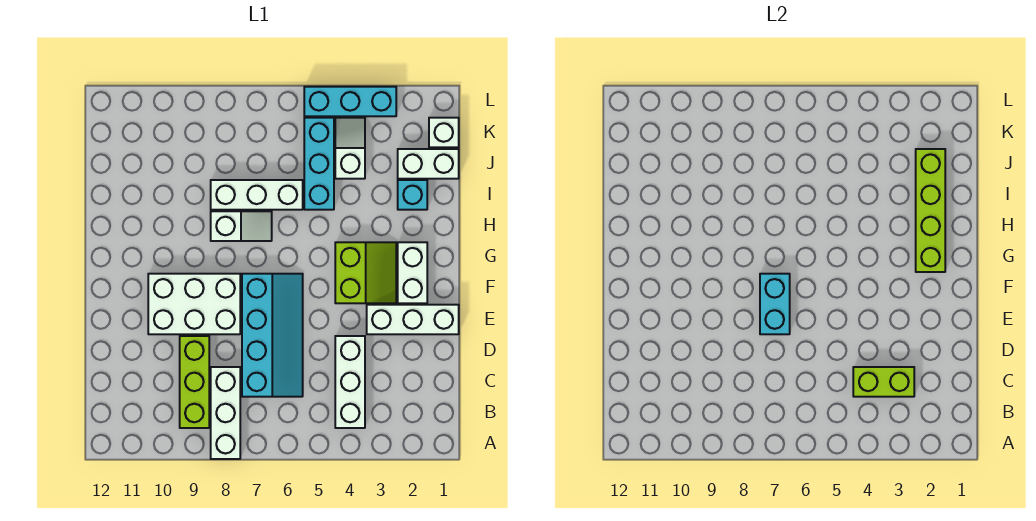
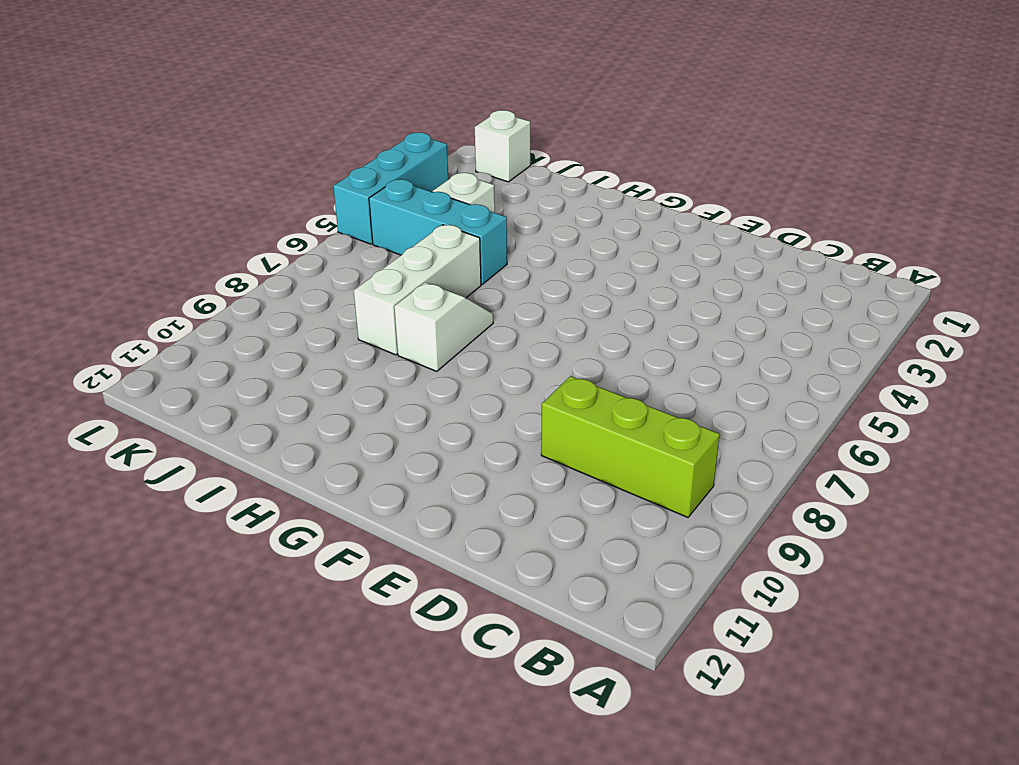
none -> white brick A8:C8 level 1
none -> white brick B4:D4 level 1
none -> cyan slope C6:F7 level 1 top 7

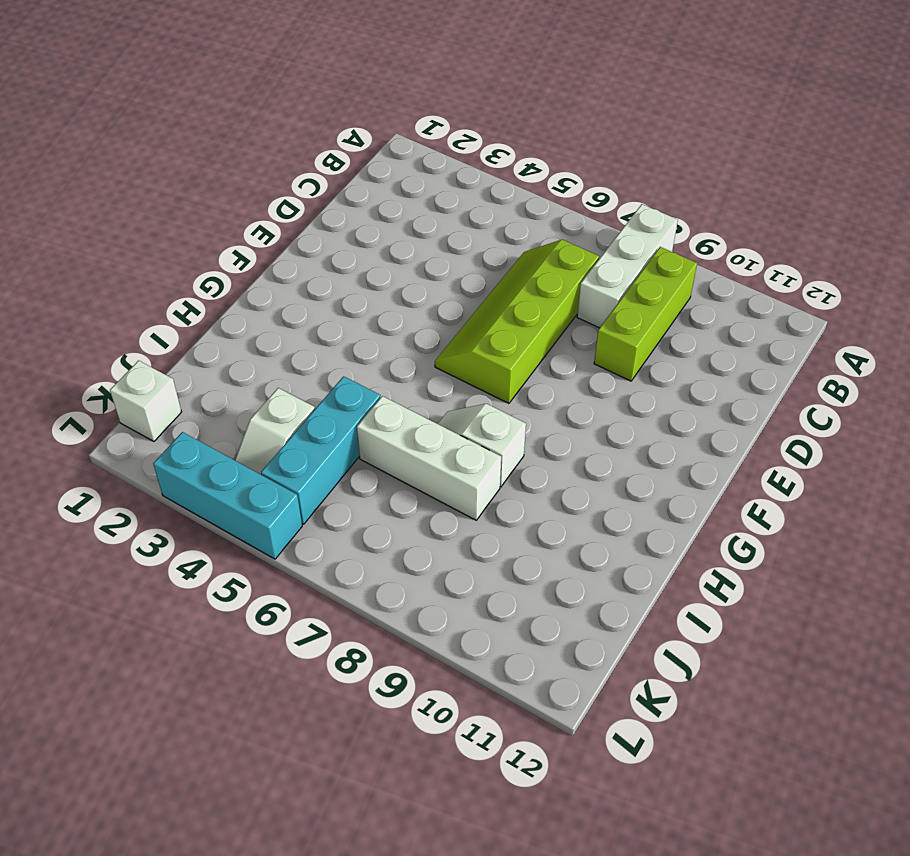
lime slope C6:F7 level 1 top 7 -> cyan slope C6:F7 level 1 top 7
none -> white brick B4:D4 level 1
none -> white brick E1:E3 level 1
none -> white brick E8:F10 level 1

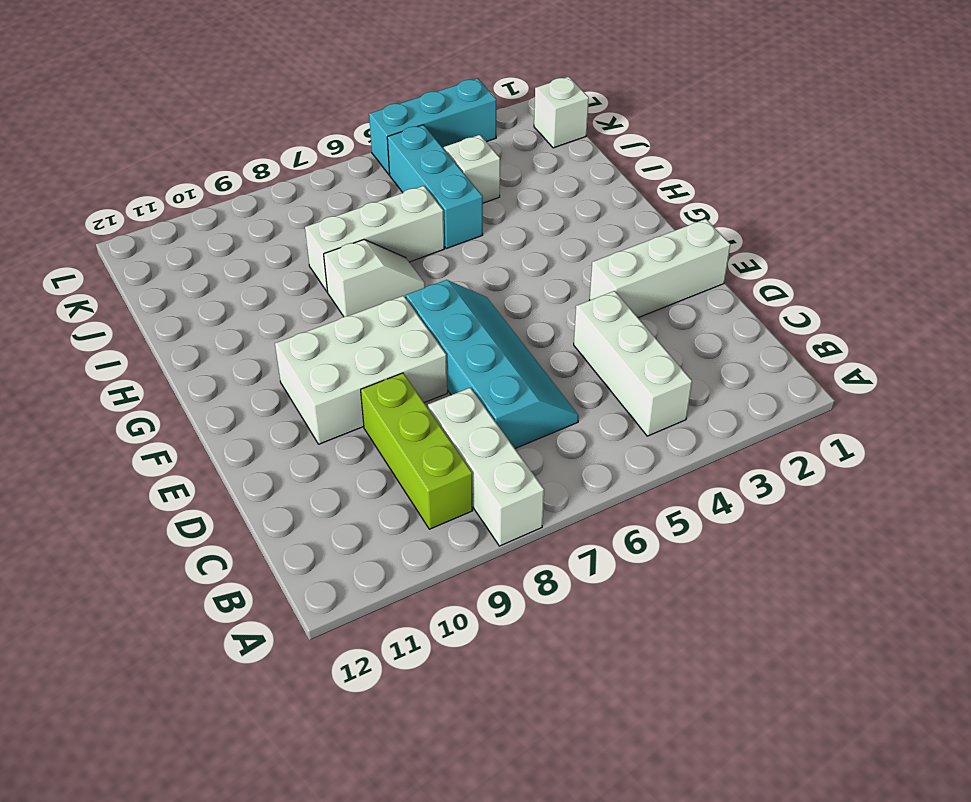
none -> white brick F2:G2 level 1
none -> lime slope F3:G4 level 1 top 4
none -> cyan brick I2 level 1

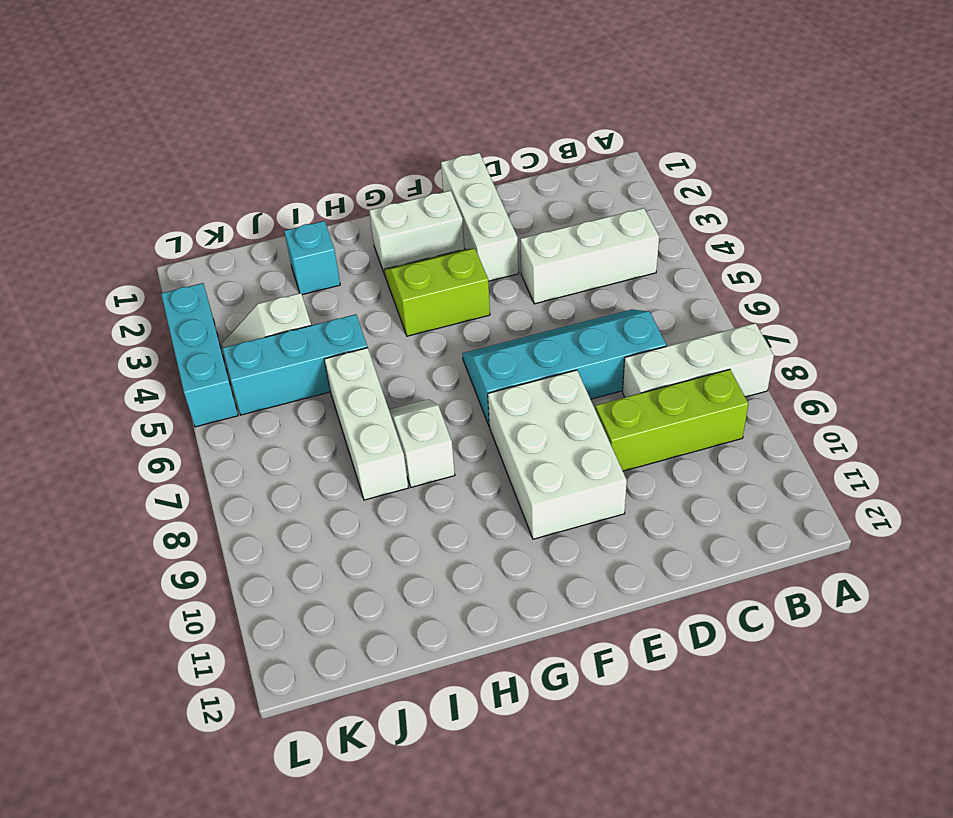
none -> white brick J1:J2 level 1
none -> white brick K1 level 1
none -> lime brick C3:C4 level 2

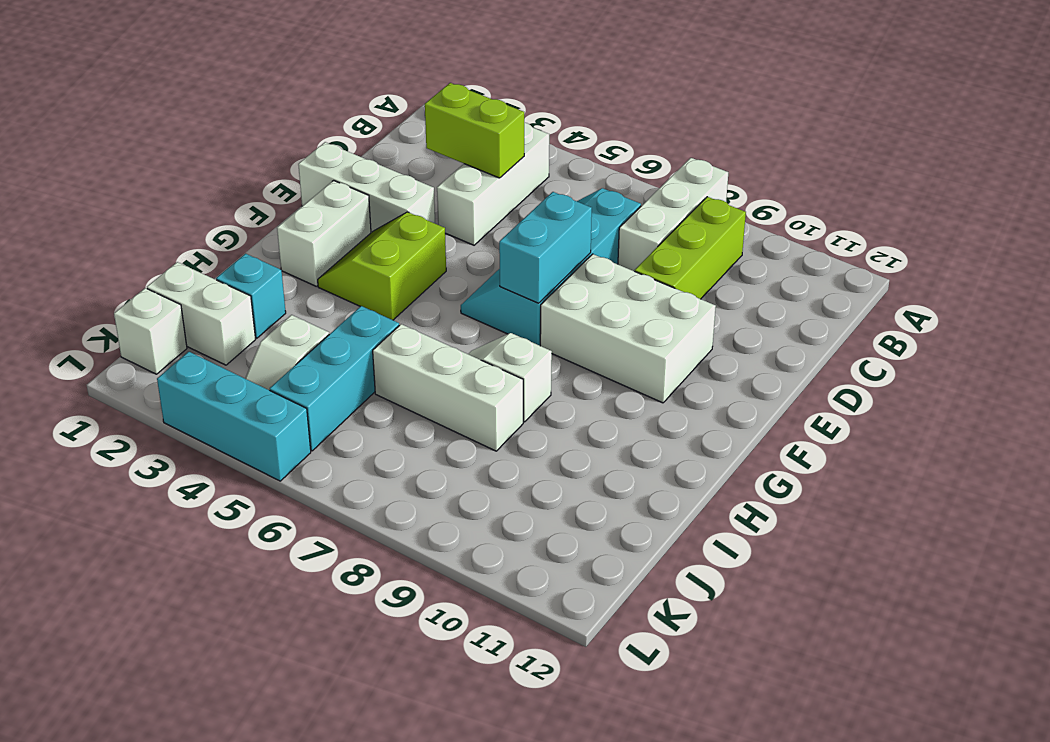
none -> lime brick G2:J2 level 2

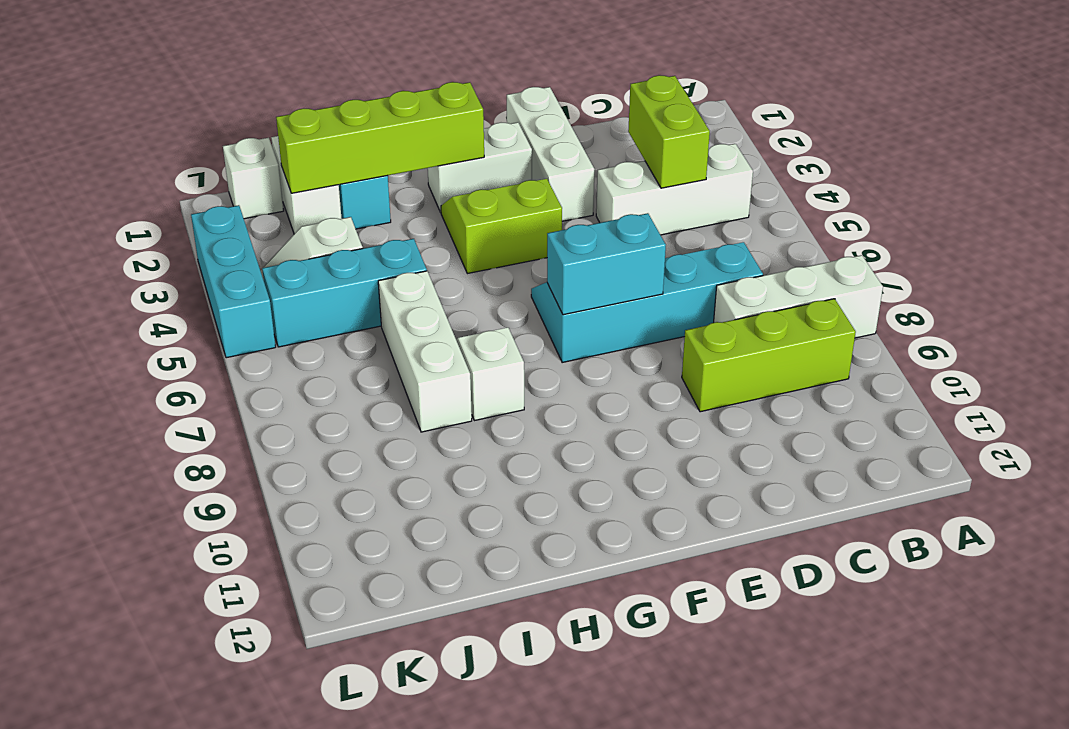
none -> white brick E8:F10 level 1

